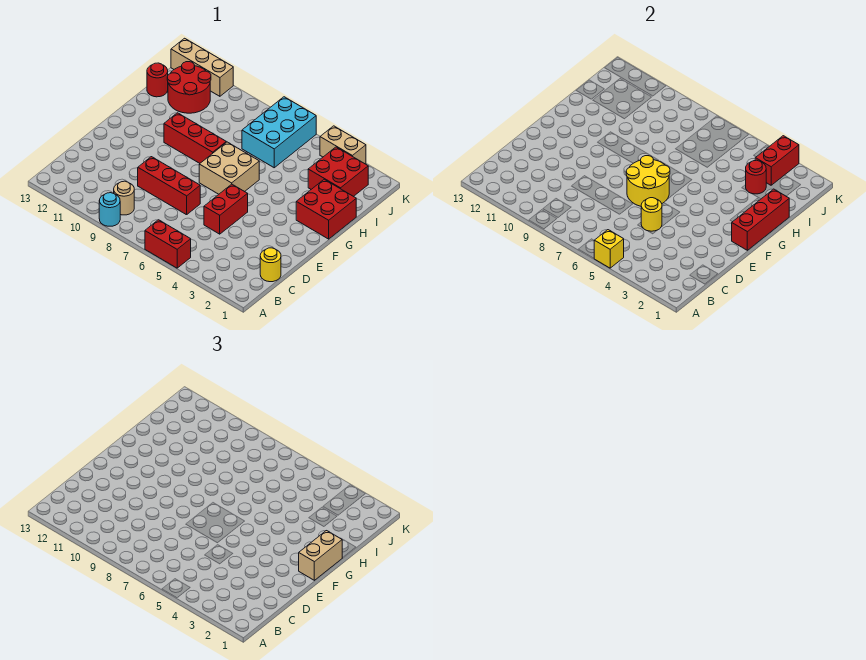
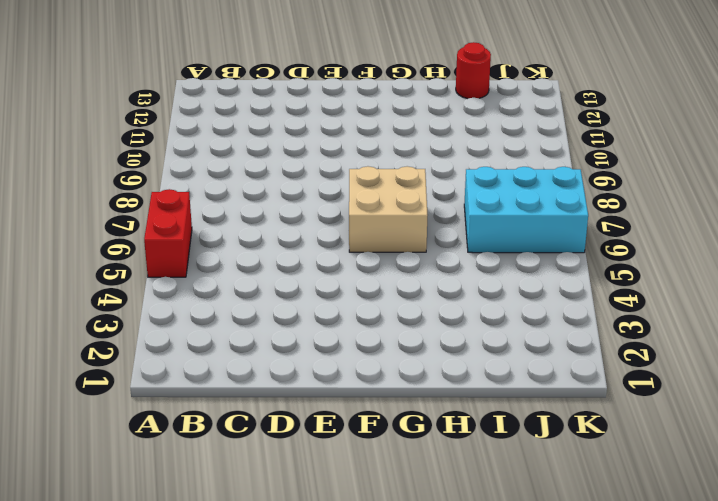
none -> cyan round brick A9 level 1
none -> tan round brick B9 level 1
none -> yellow round brick C1 level 1

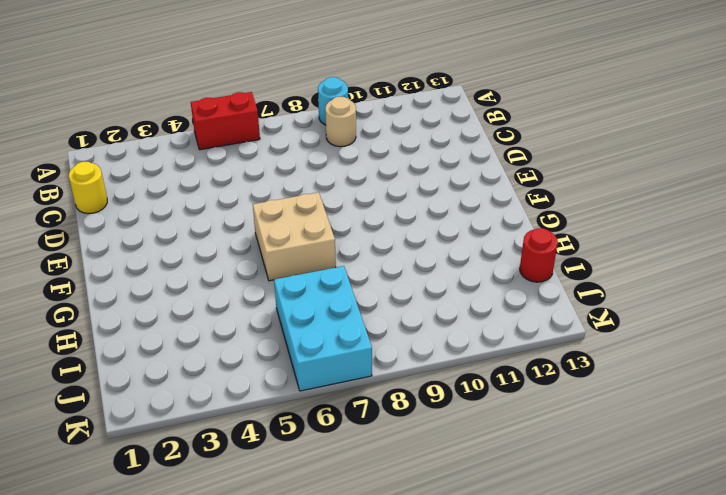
none -> red brick D5:E5 level 1
none -> red brick D7:D9 level 1
none -> red brick G1:H2 level 1

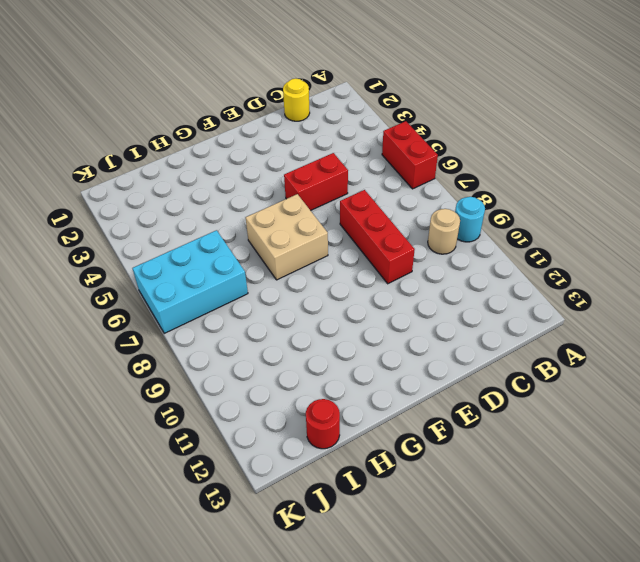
none -> red brick G1:H2 level 1
none -> red brick G8:G10 level 1
none -> red brick I2:J3 level 1

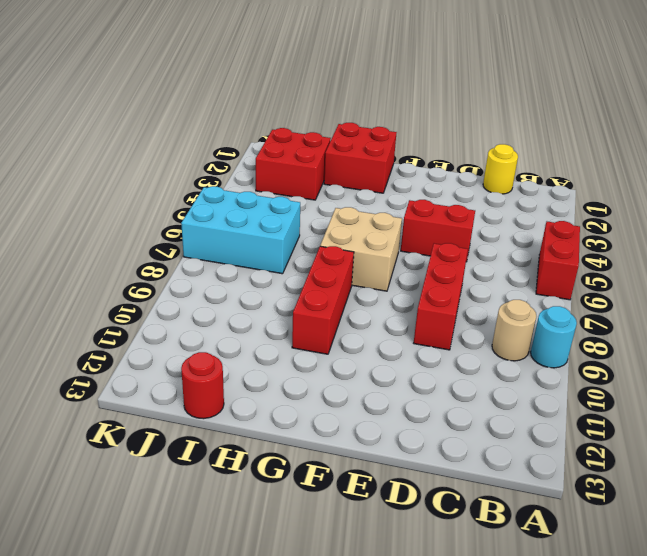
none -> red round brick I11:J12 level 1
none -> tan brick K3:K4 level 1
none -> tan brick K11:K13 level 1

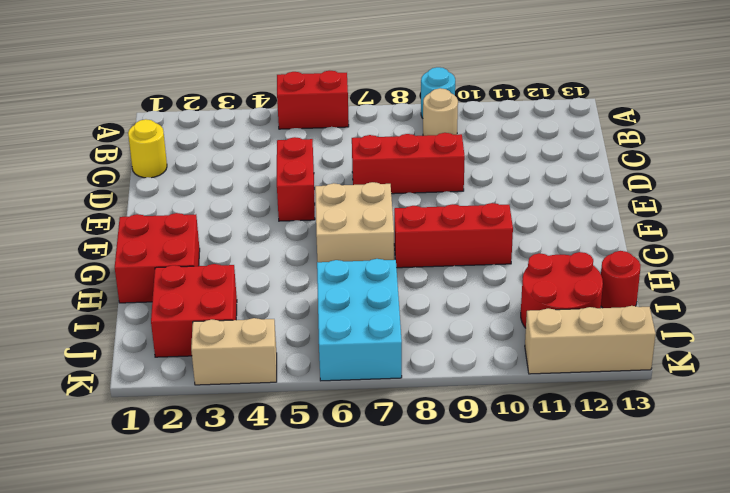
none -> yellow brick A5 level 2
none -> yellow round brick D5 level 2
none -> yellow round brick E6:F7 level 2

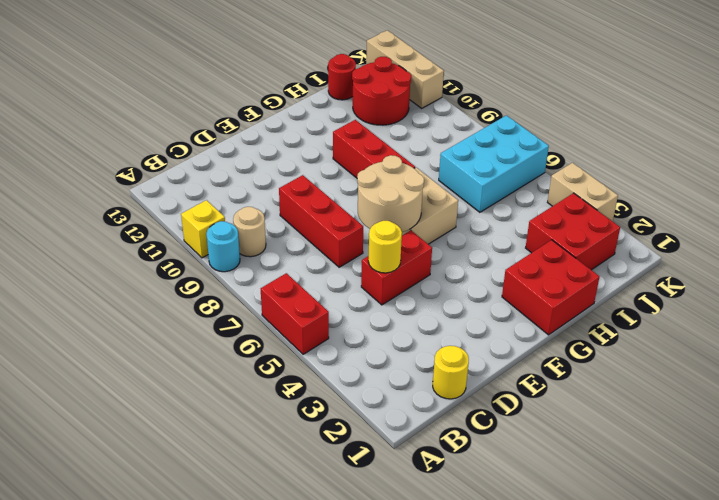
yellow brick A10 level 1 -> yellow brick A5 level 2
tan round brick E6:F7 level 2 -> yellow round brick E6:F7 level 2
none -> red brick F1:H1 level 2
none -> red round brick I3 level 2
none -> red brick J3:K3 level 2

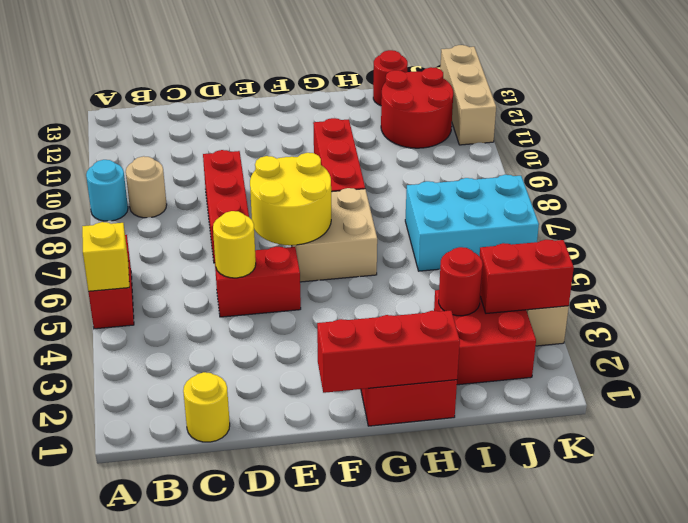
none -> tan brick F1:G1 level 3

